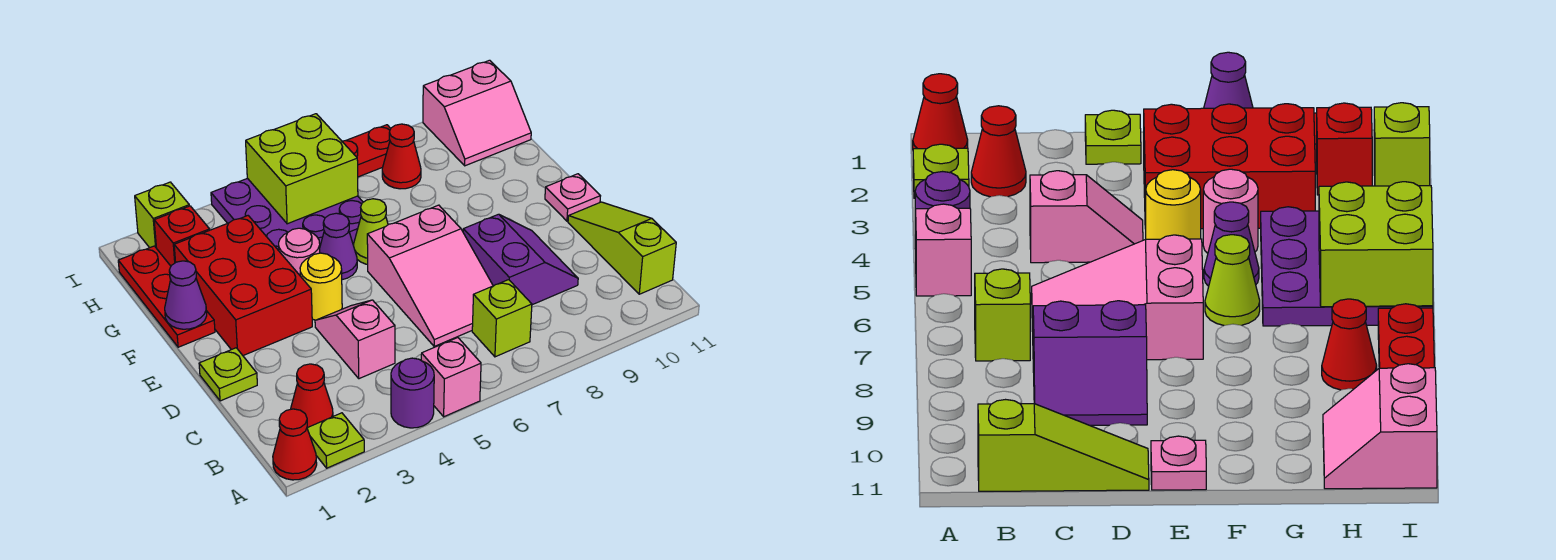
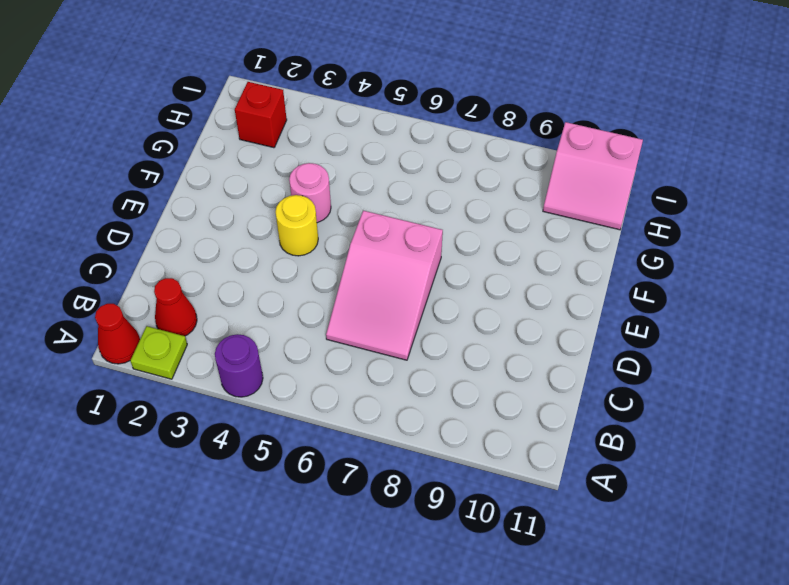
none -> pink brick A5 level 1
none -> lime brick B7 level 1
none -> lime slope B11:D11 level 1 top B

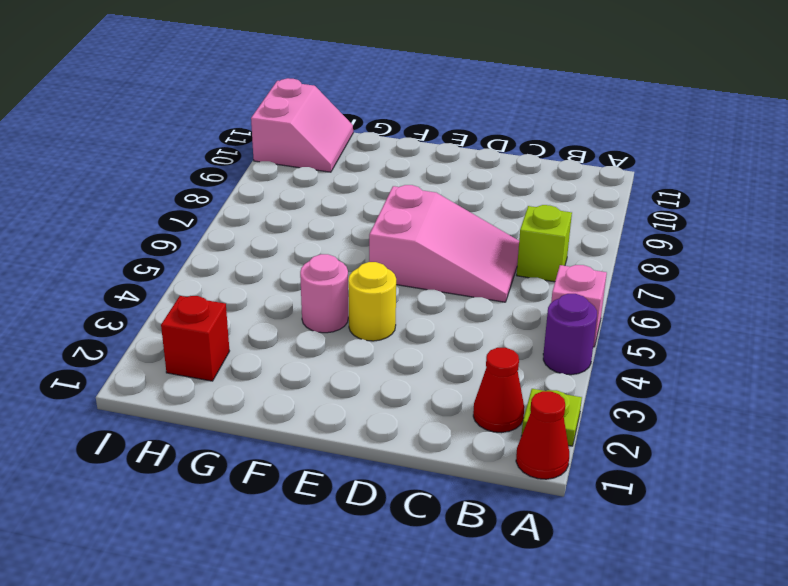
none -> lime slope B11:D11 level 1 top B
none -> pink slope C4:D4 level 1 top C
none -> purple slope C8:D9 level 1 top 8

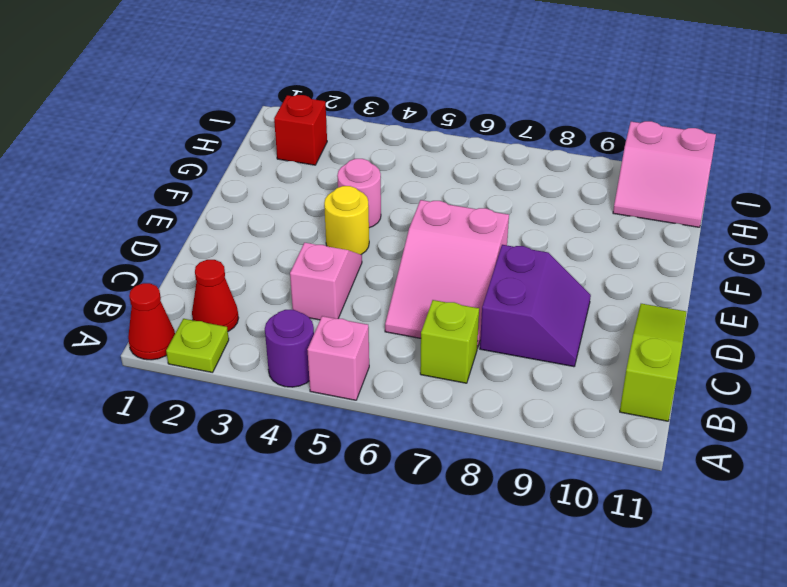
none -> lime plate D1 level 1
none -> red brick E2:G3 level 1
none -> pink plate E11 level 1

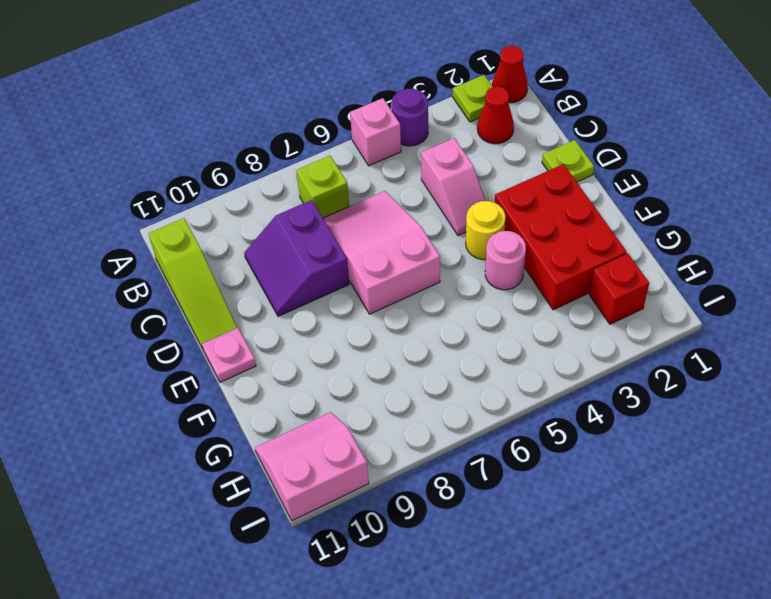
none -> red plate F1:H1 level 1
none -> purple cone F5 level 1
none -> lime cone F6 level 1

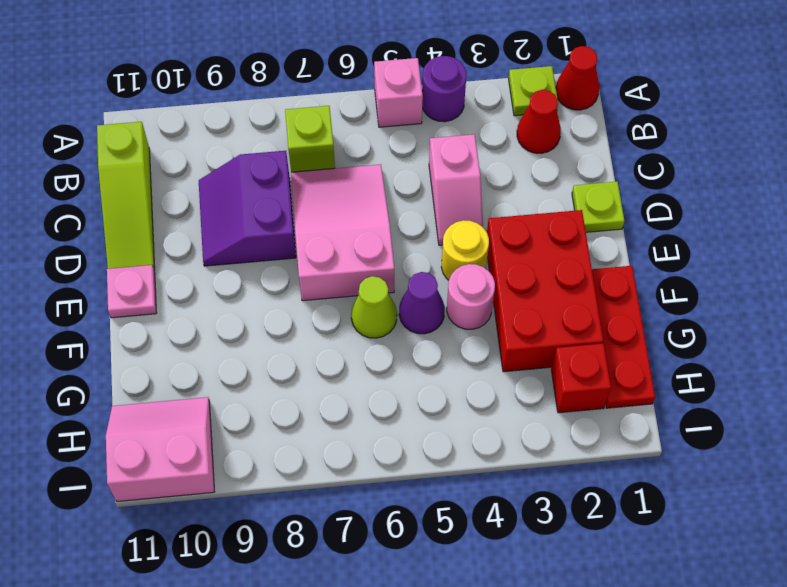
none -> purple plate G4:I6 level 1
none -> red cone H8 level 1
none -> lime brick I2 level 1

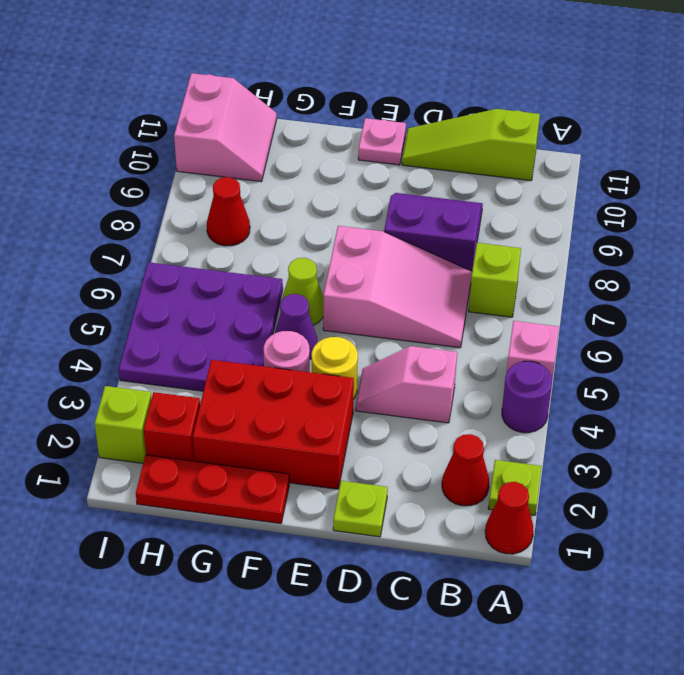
none -> red plate I7:I8 level 1
none -> purple cone F1 level 2
none -> lime brick H5:I6 level 2

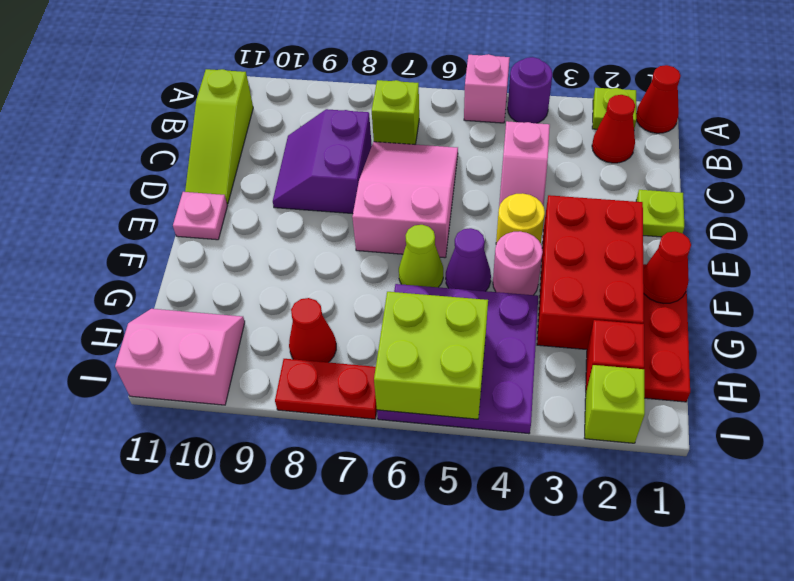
red cone F1 level 2 -> purple cone F1 level 2

